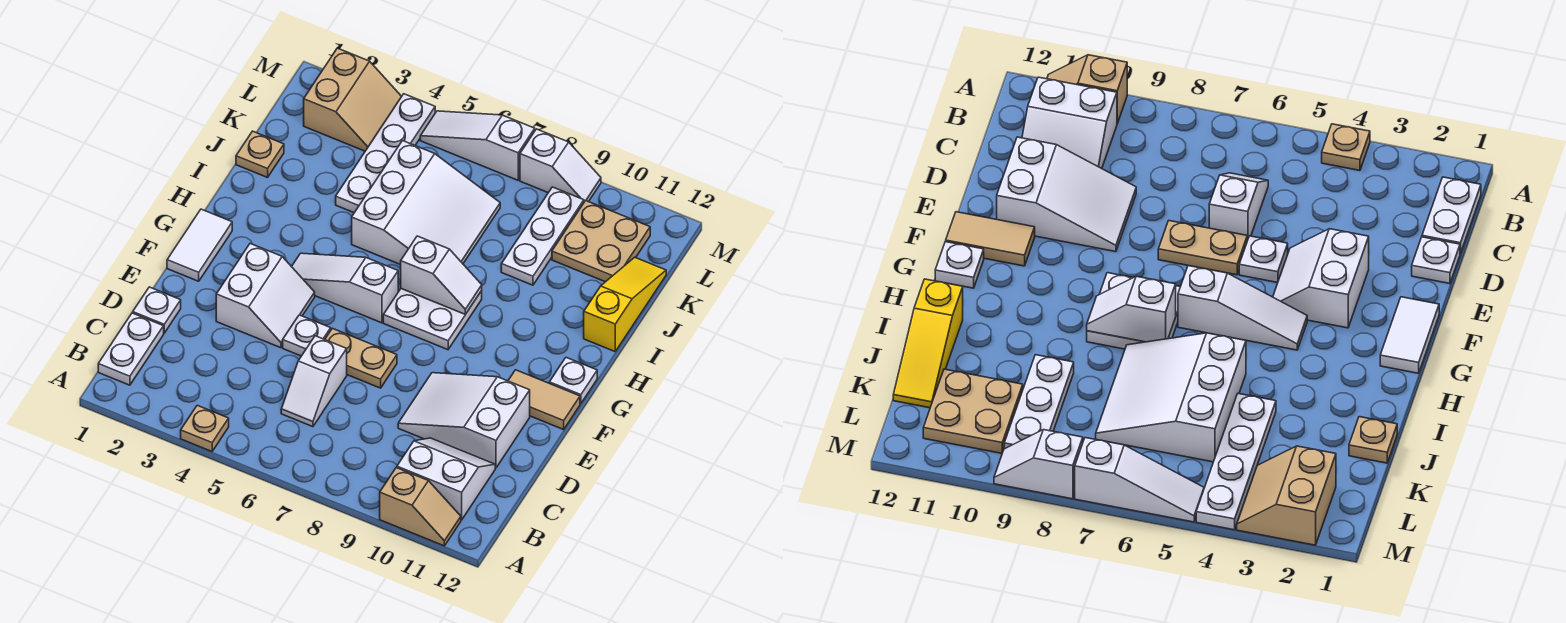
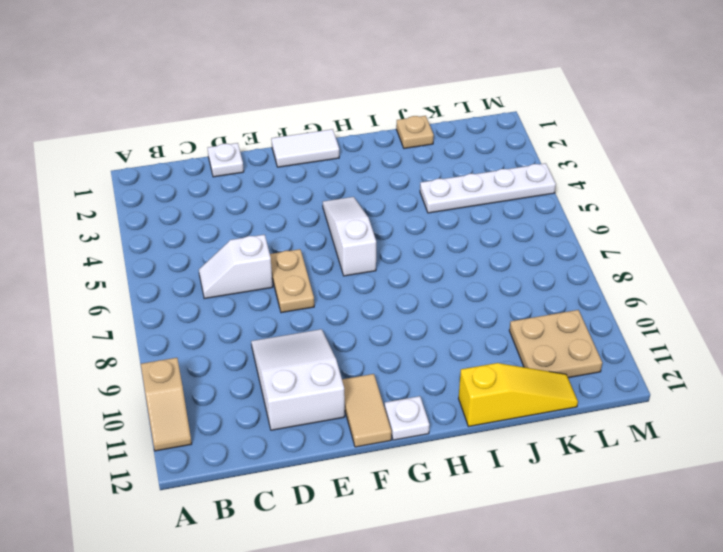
none -> tan plate A4 level 1
none -> white plate B1:C1 level 1
none -> white slope B10:C11 level 1 top B

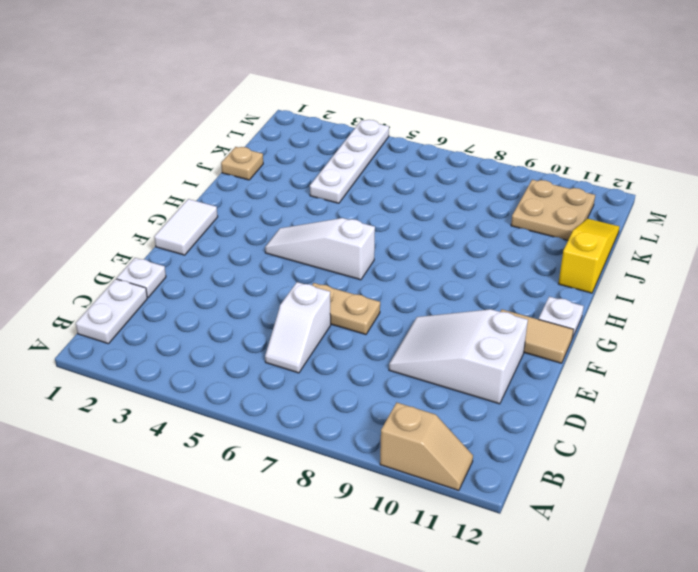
none -> tan plate A4 level 1
none -> white slope B10:C11 level 1 top B
none -> white slope E3:F4 level 1 top 3

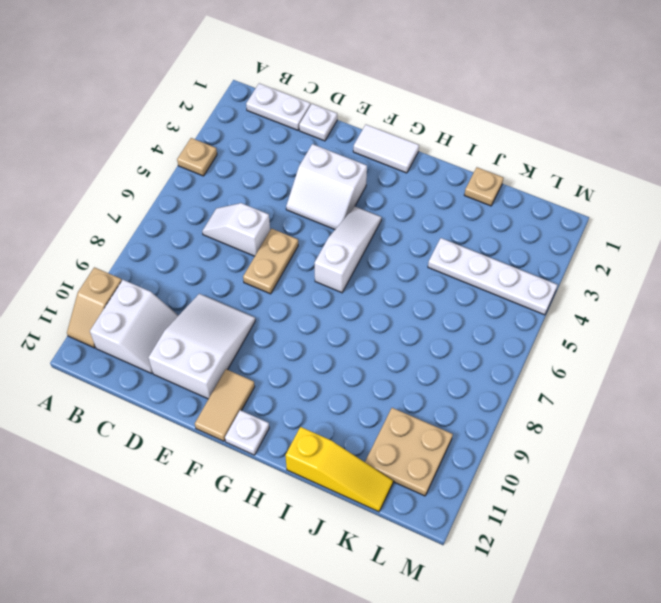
none -> white plate E5 level 1
none -> white plate G7:H8 level 1
none -> white slope I5:K7 level 1 top 5

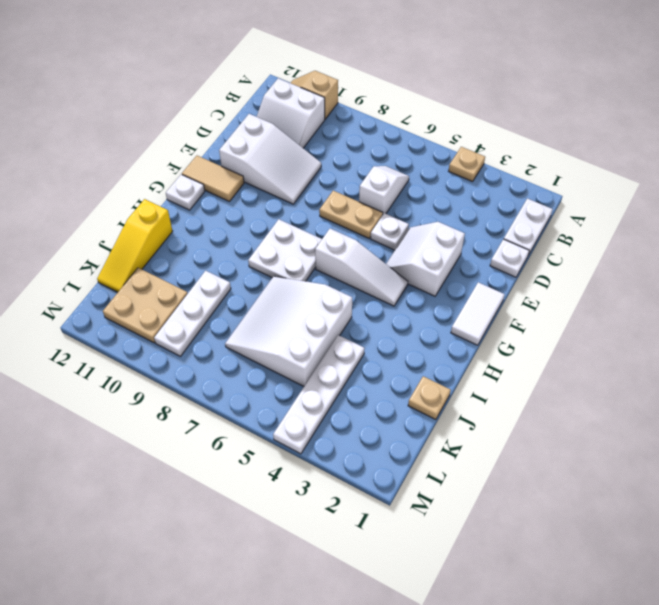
none -> tan slope L2:M3 level 1 top 2
none -> white slope M5:M7 level 1 top 7
none -> white slope M8:M9 level 1 top 8

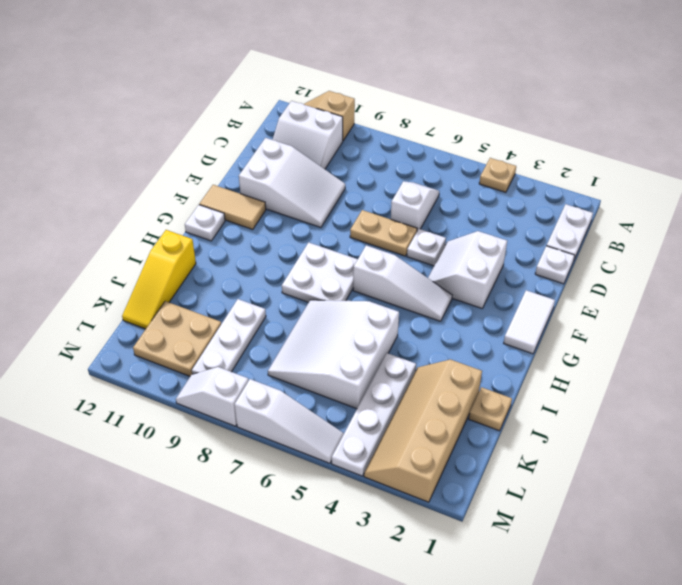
tan slope J2:M3 level 1 top 2 -> tan slope L2:M3 level 1 top 2
none -> white slope H7:H8 level 2 top 7

